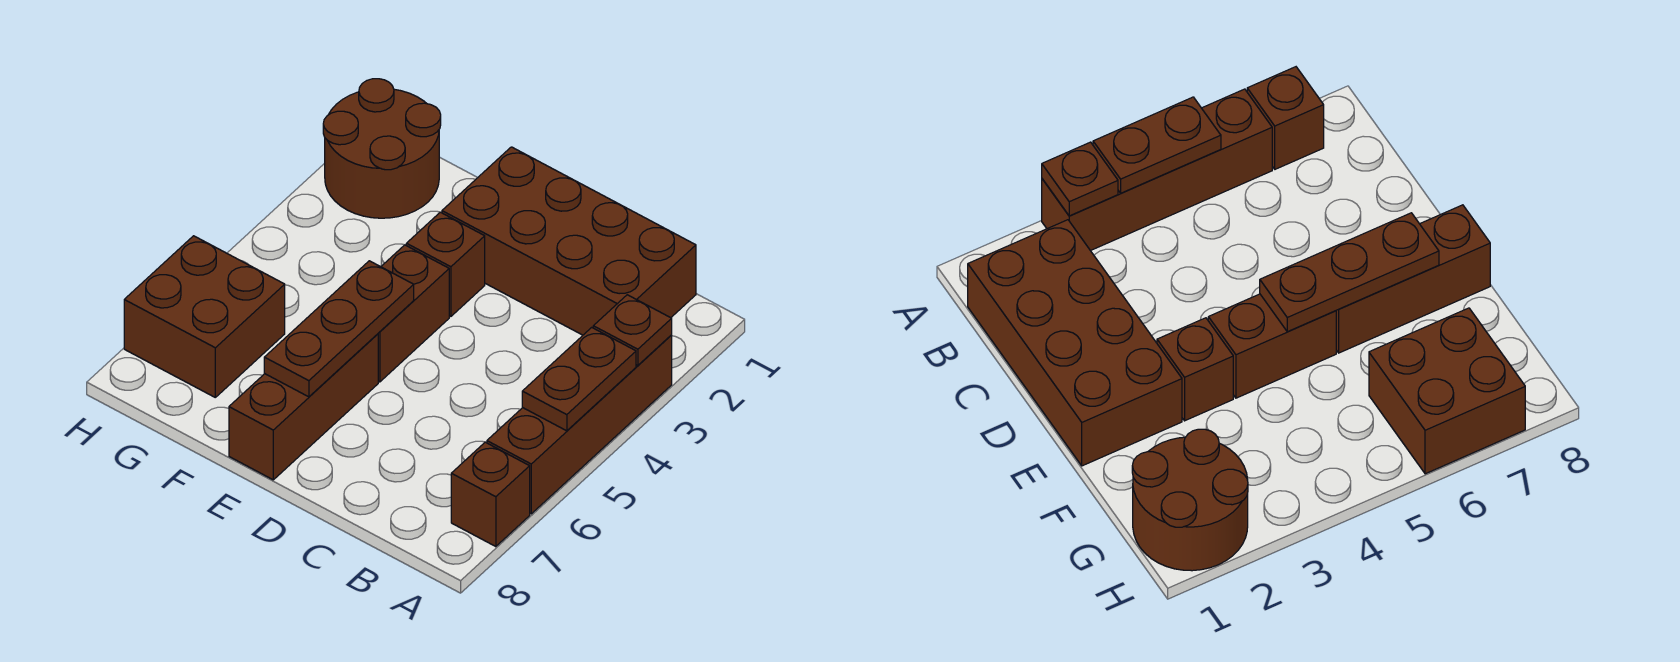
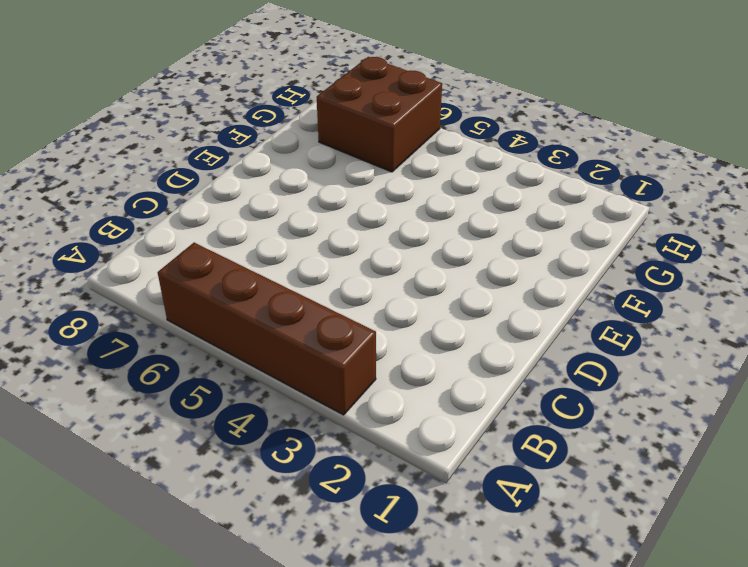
none -> brown brick A7 level 1
none -> brown brick B1:E2 level 1

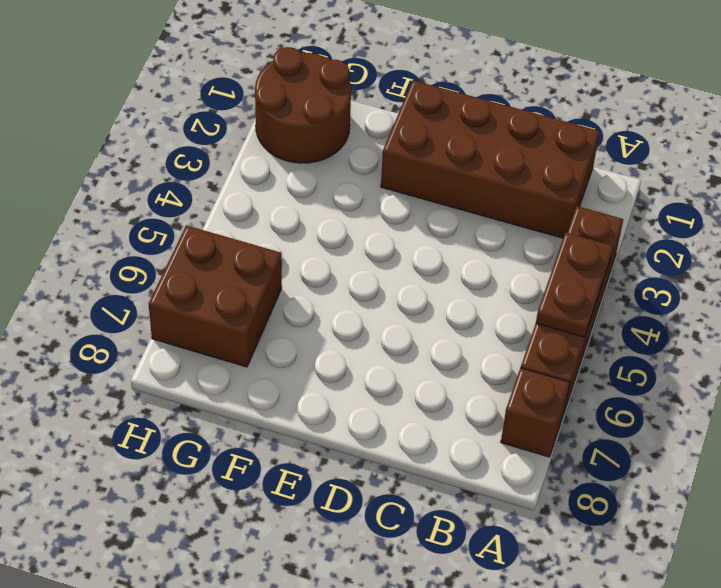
none -> brown brick E3 level 1
none -> brown brick E4:E5 level 1

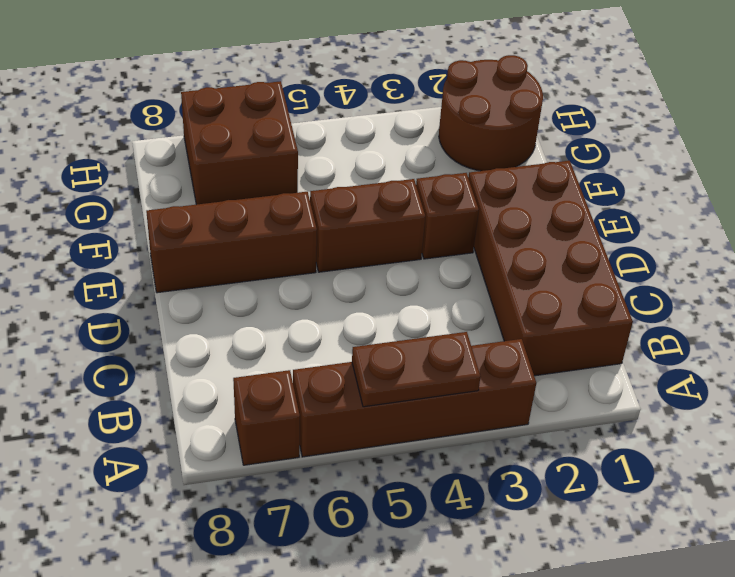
none -> brown plate A3 level 2
none -> brown plate E5:E7 level 2

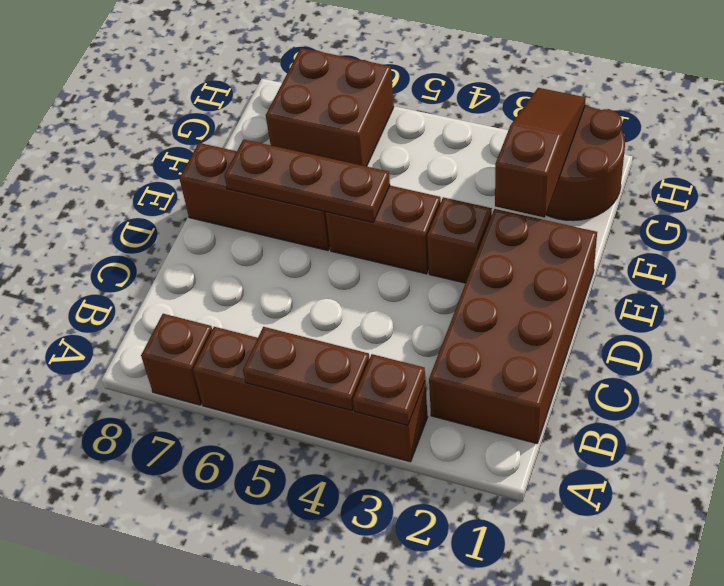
brown slope F2:H2 level 2 top F -> none

